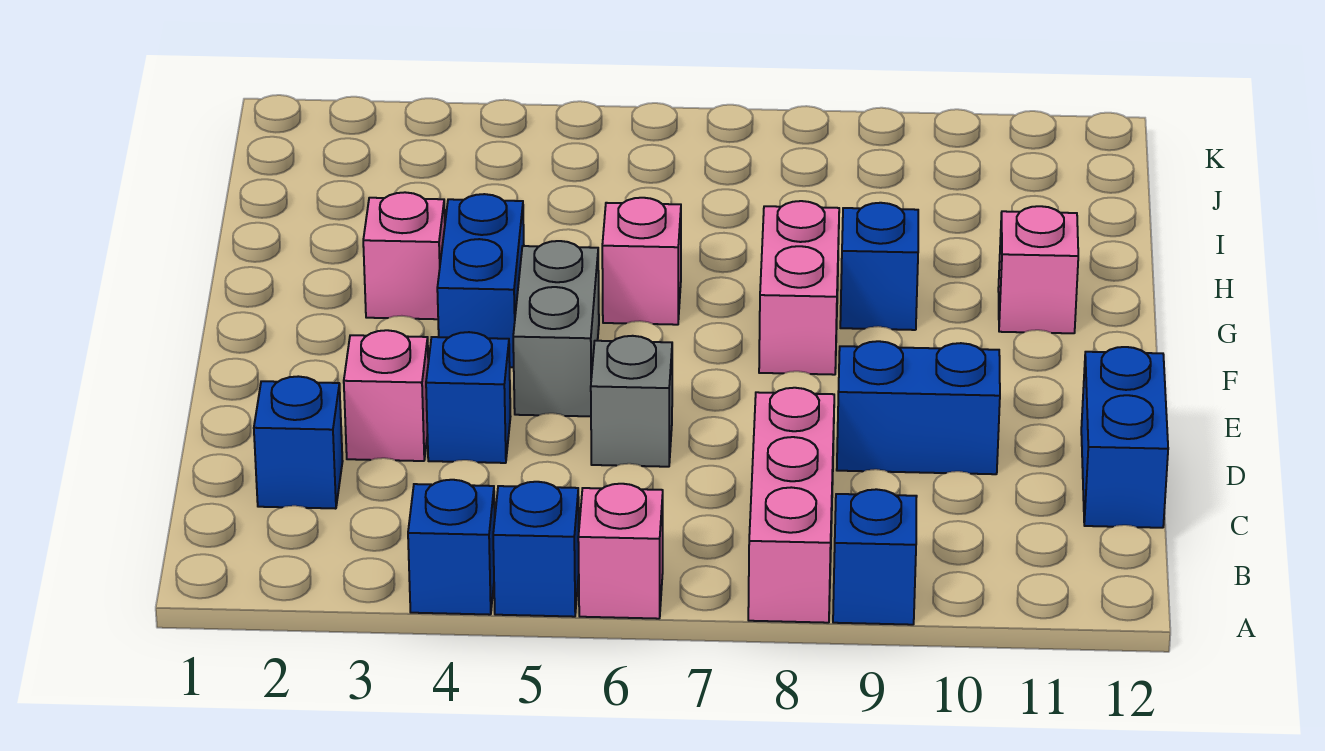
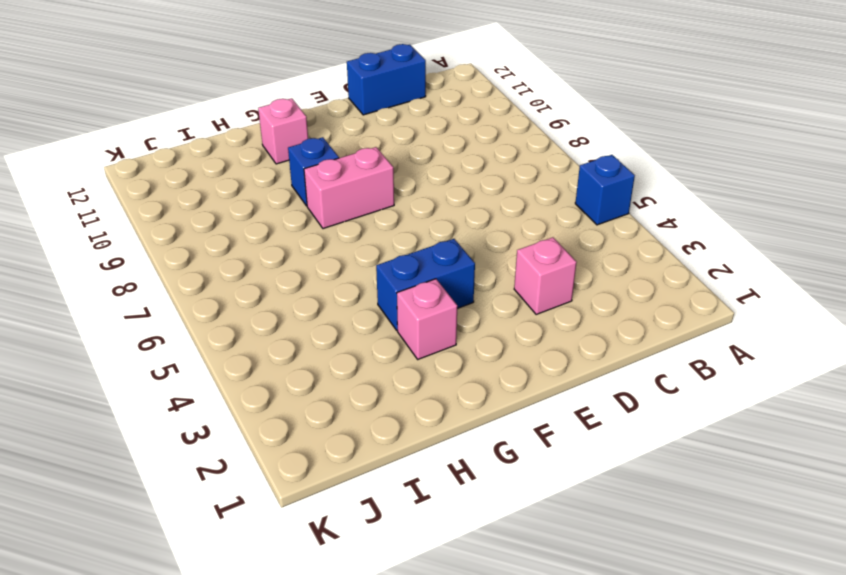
none -> blue brick A4 level 1
none -> pink brick A6 level 1
none -> pink brick A8:C8 level 1

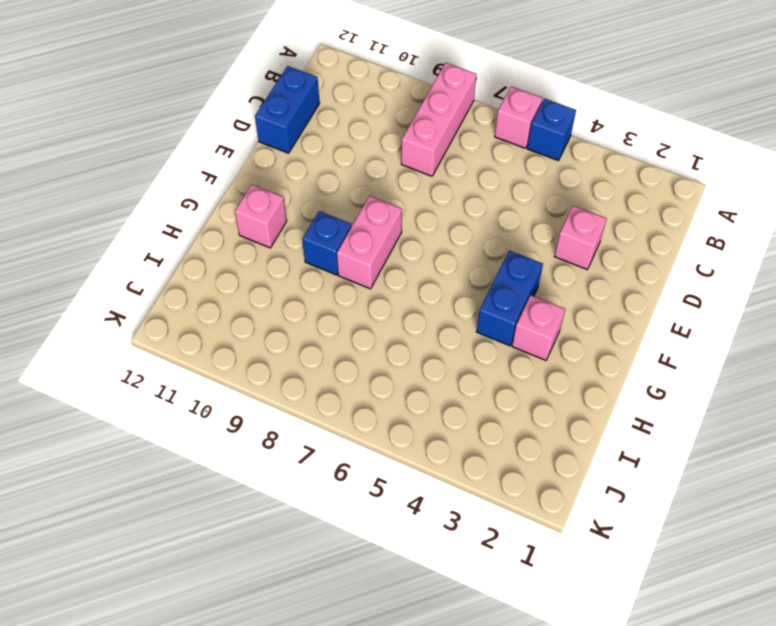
none -> blue brick A4 level 1
none -> blue brick A9 level 1
none -> blue brick C2 level 1

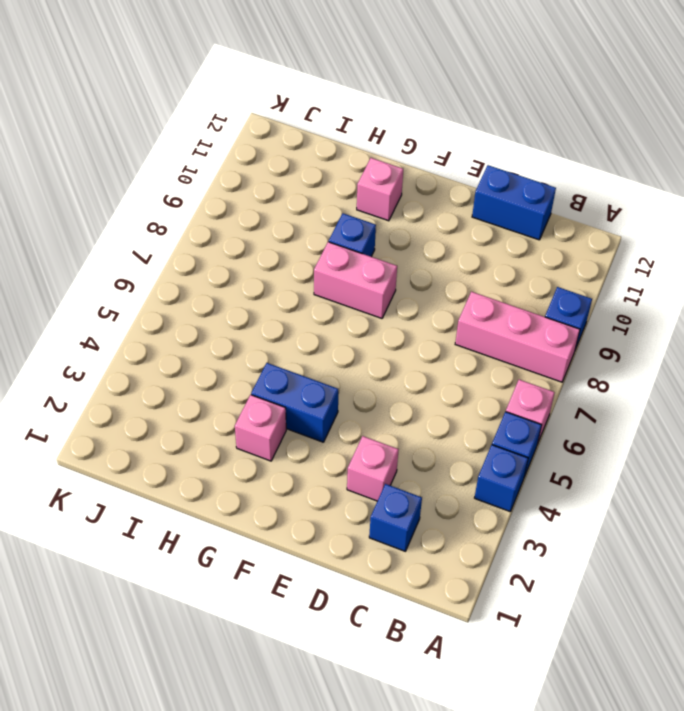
none -> blue brick D4 level 1
none -> grey brick D6 level 1
none -> blue brick D9:D10 level 1

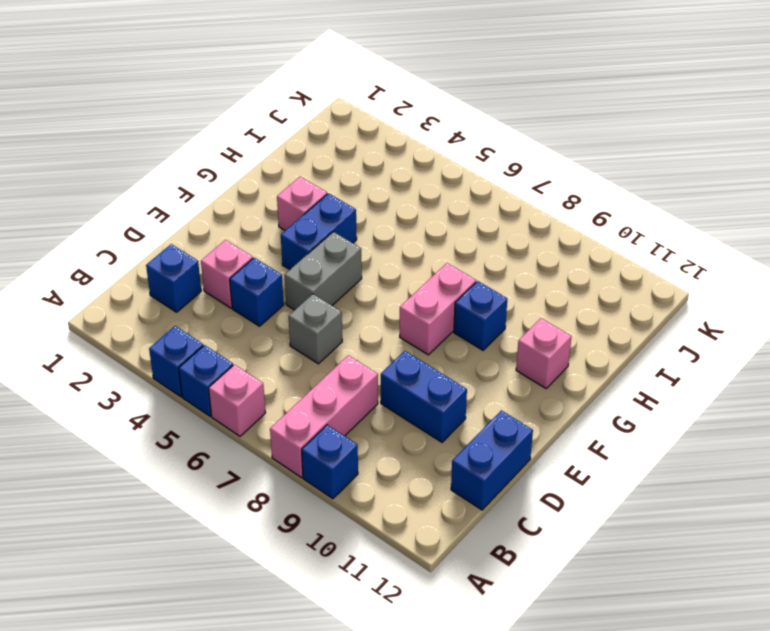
none -> pink brick G6 level 1

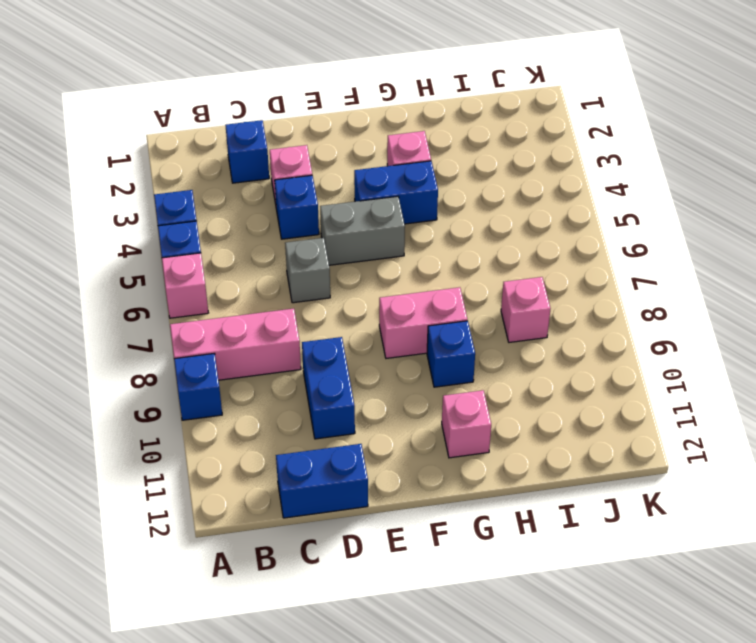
pink brick I8 level 1 -> pink brick G6 level 1

